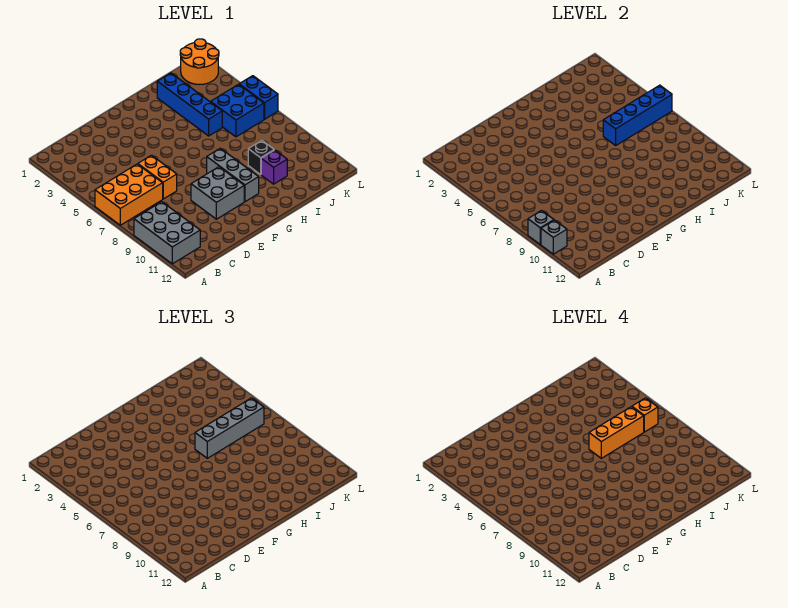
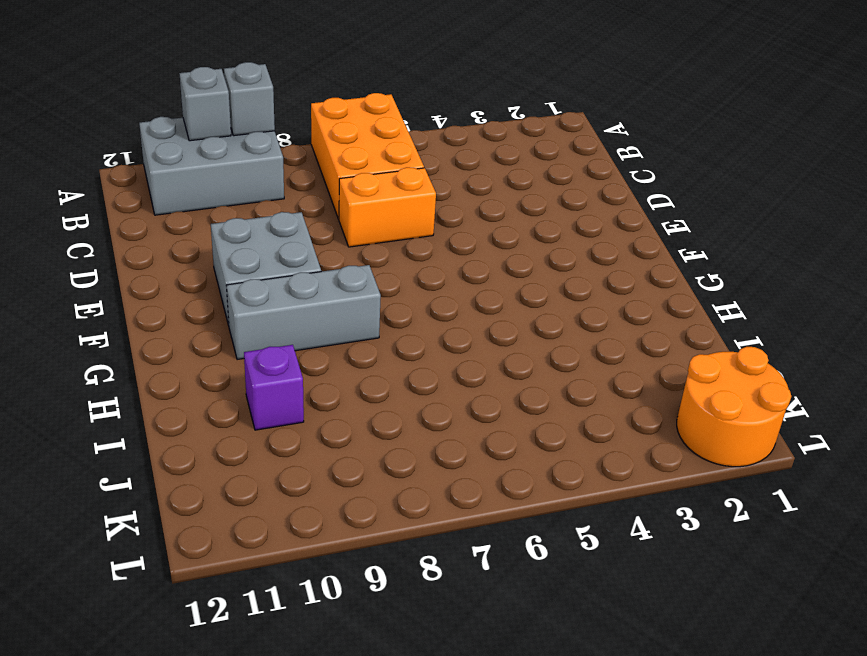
none -> blue brick I2:I5 level 1
none -> black brick I9 level 1
none -> blue brick J5:K6 level 1

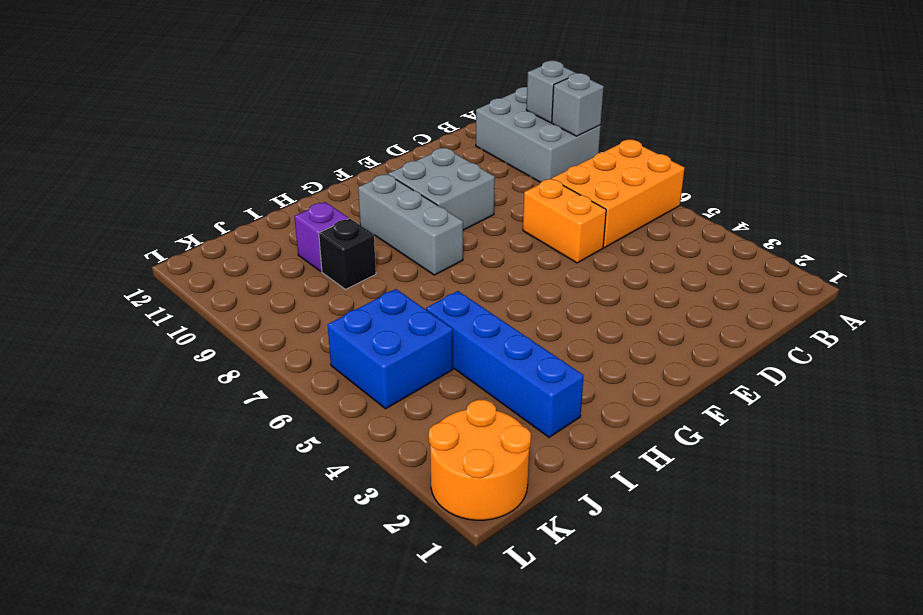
none -> blue brick L5:L6 level 1
none -> blue brick I6:L6 level 2
none -> grey brick H6:K6 level 3

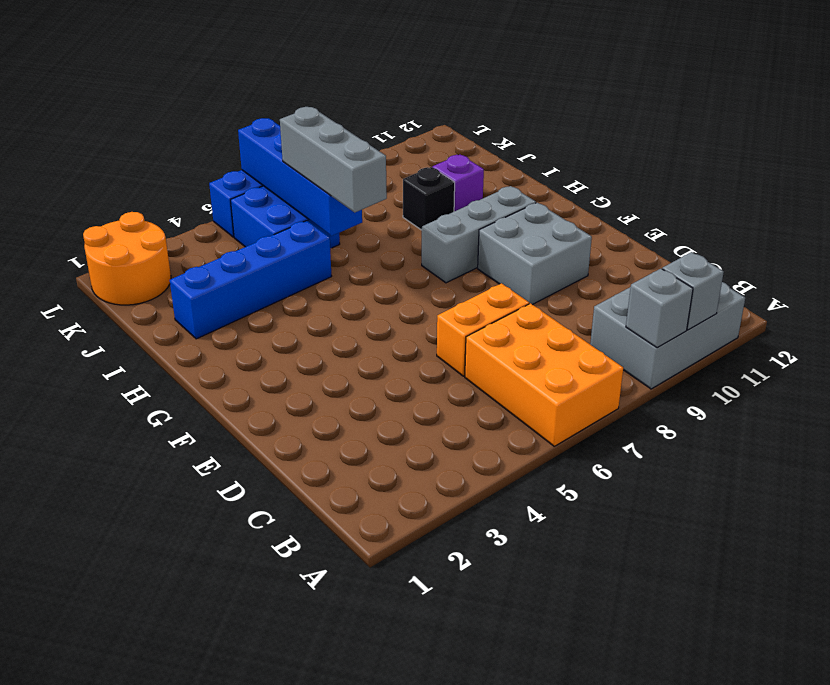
grey brick H6:J6 level 3 -> grey brick H6:K6 level 3
none -> orange brick H6:J6 level 4
none -> orange brick K6 level 4

